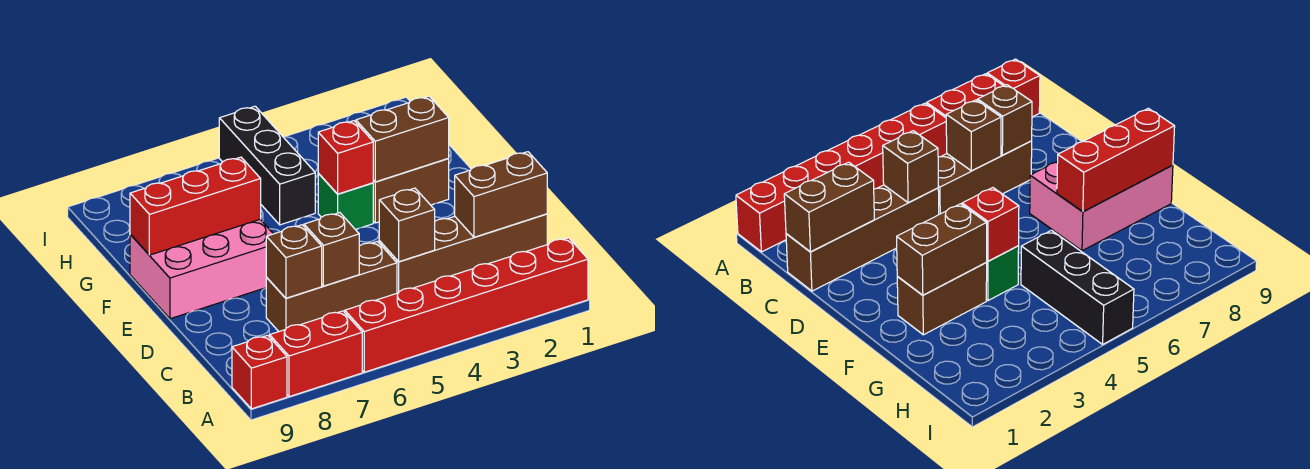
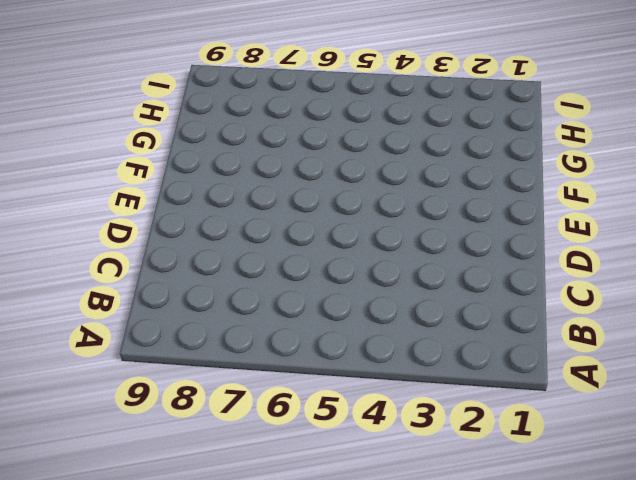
none -> red brick A1:A6 level 1
none -> red brick A7:A8 level 1
none -> red brick A9 level 1

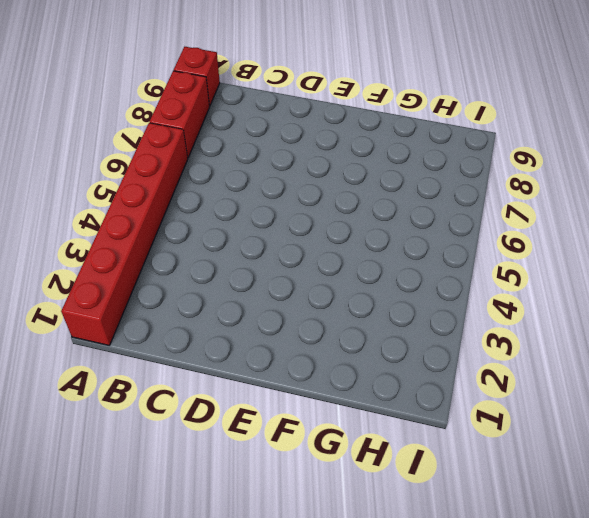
none -> brown brick C1:C4 level 1
none -> brown brick C5:C7 level 1
none -> pink brick E7:F9 level 1

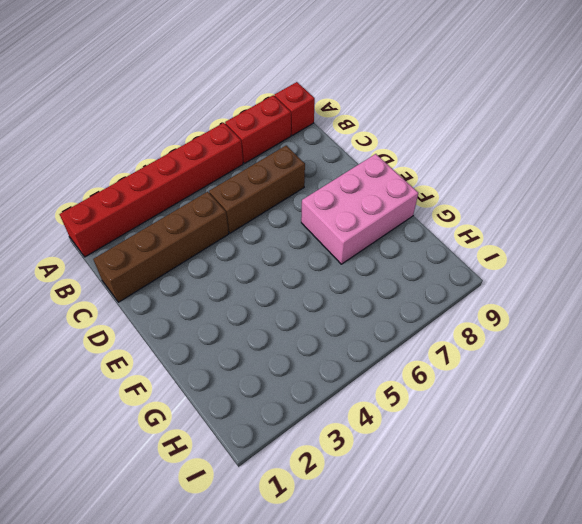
none -> brown brick F2:F3 level 1
none -> green brick F4 level 1
none -> black brick G5:I5 level 1

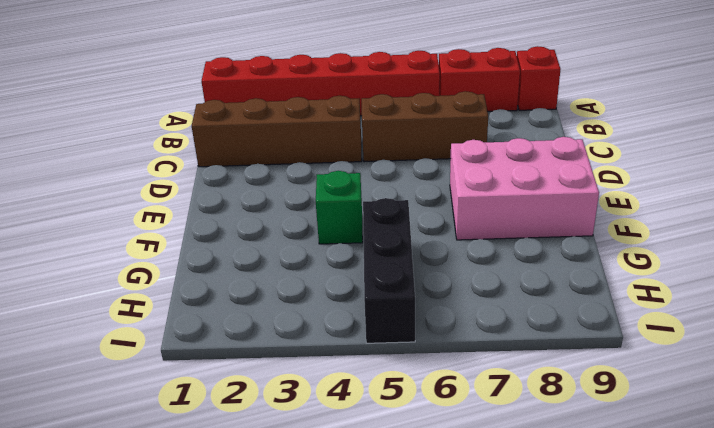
none -> brown brick F2:F3 level 1
none -> brown brick C1:C2 level 2
none -> brown brick C4 level 2

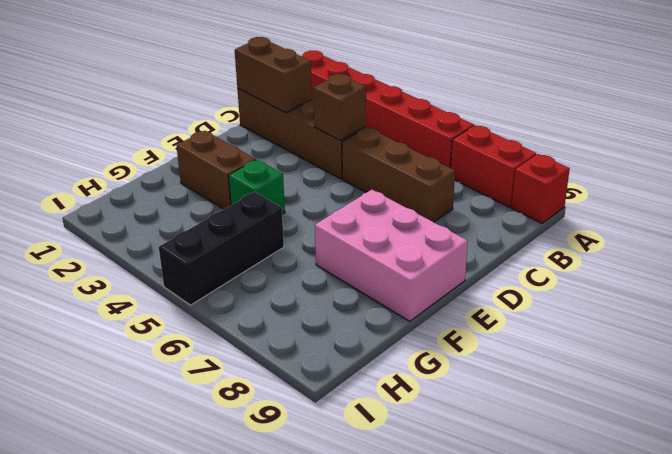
none -> brown brick C6 level 2
none -> brown brick C7 level 2
none -> brown brick F2:F3 level 2

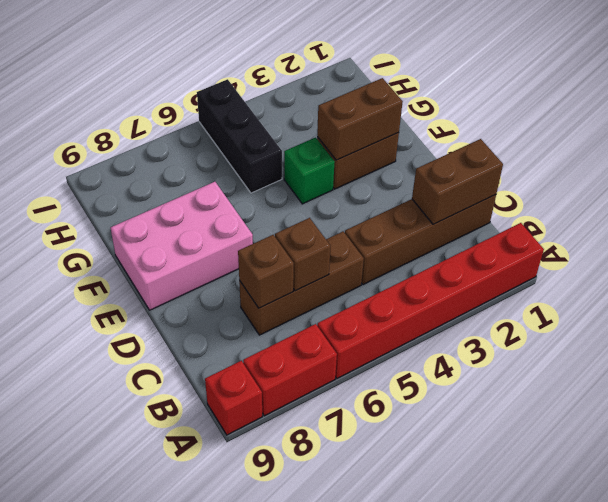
none -> brown brick C4 level 2
none -> red brick F4 level 2
none -> red brick F7:F9 level 2

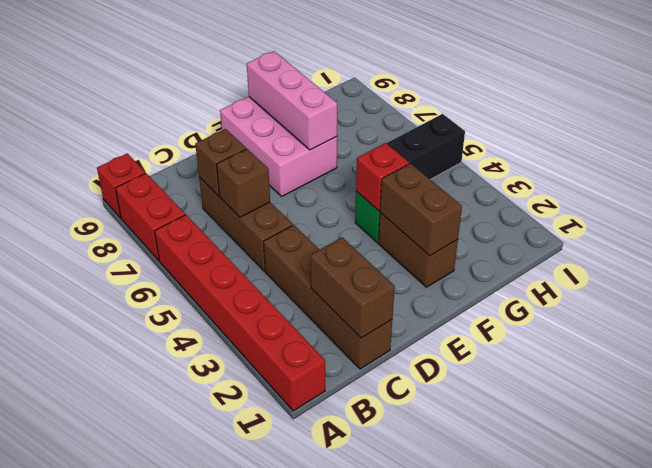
pink brick F7:F9 level 2 -> red brick F7:F9 level 2
none -> brown brick C4 level 2

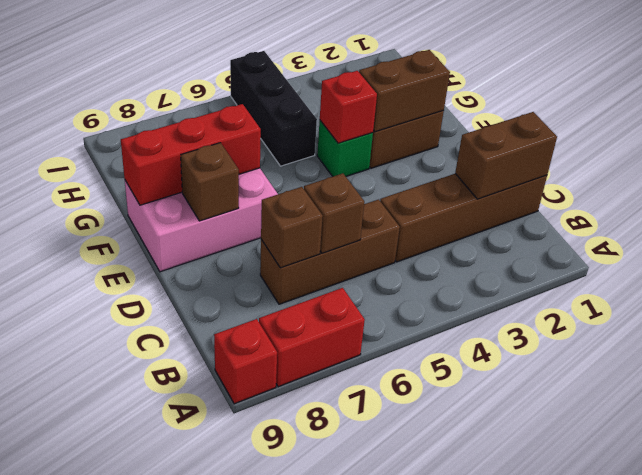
brown brick E8 level 2 -> brown brick C4 level 2
none -> red brick A1:A6 level 1

